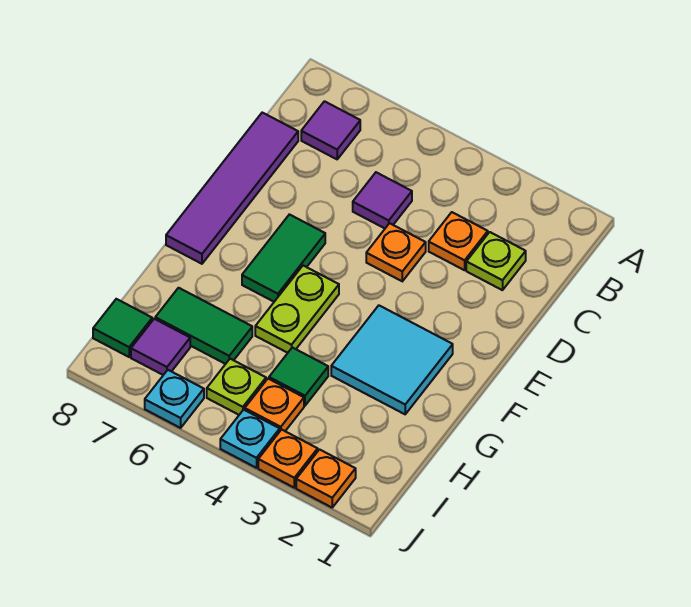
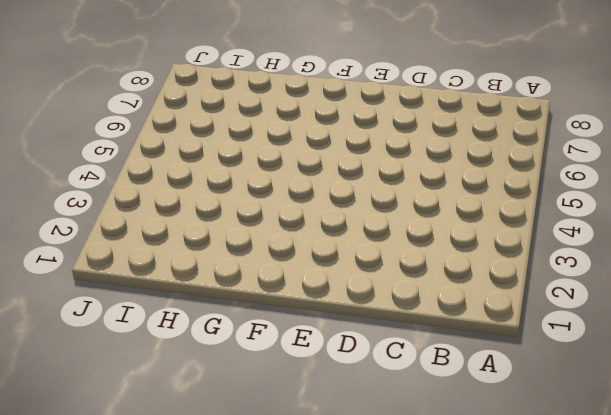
none -> purple tile B7 level 1
none -> lime plate C2 level 1
none -> orange plate C3 level 1

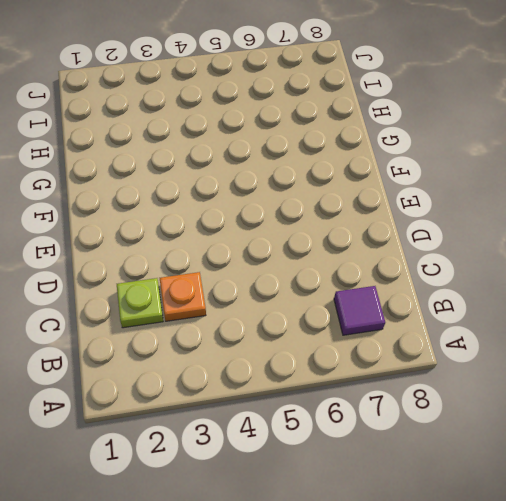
none -> purple tile C5 level 1
none -> purple tile C8:F8 level 1
none -> orange plate D4 level 1

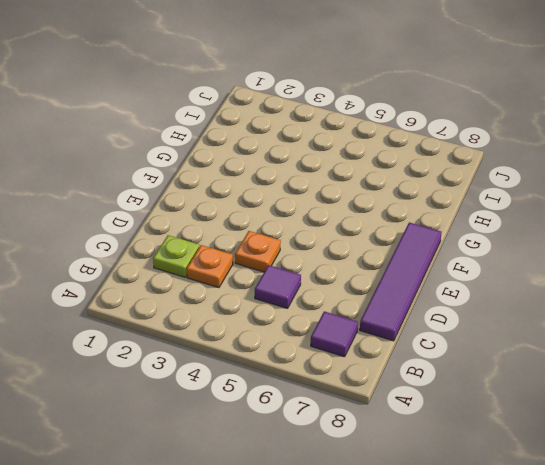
none -> green tile E6:F6 level 1
none -> cyan tile F2:G3 level 1
none -> lime plate F5:G5 level 1

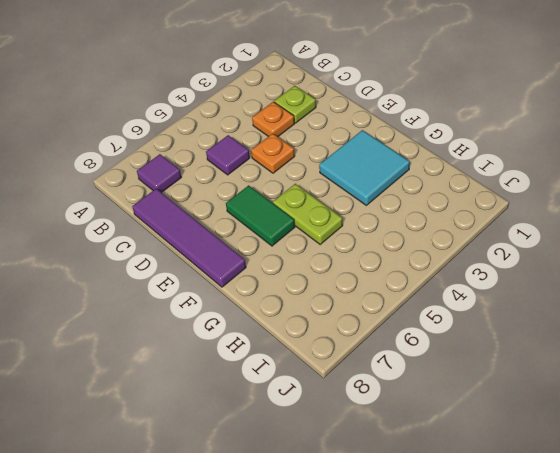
none -> green tile H4 level 1
none -> green tile H6:H7 level 1
none -> orange plate I4 level 1

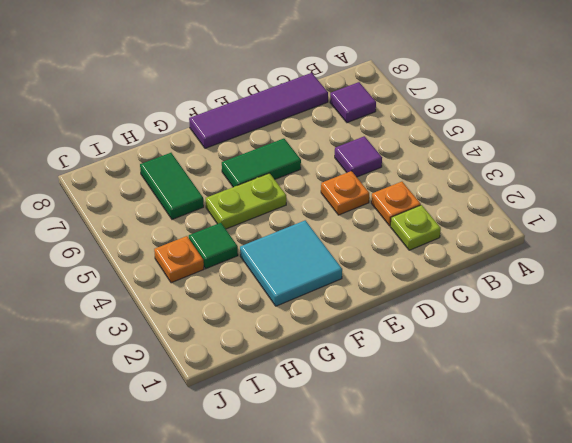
none -> lime plate I5 level 1
none -> purple tile I7 level 1
none -> green tile I8 level 1

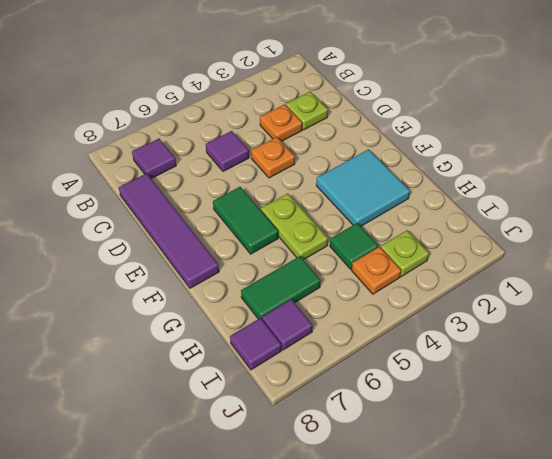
lime plate I3 level 1 -> lime plate I5 level 1
purple tile I8 level 1 -> green tile I8 level 1
none -> orange plate J2 level 1
none -> orange plate J3 level 1
none -> cyan plate J4 level 1

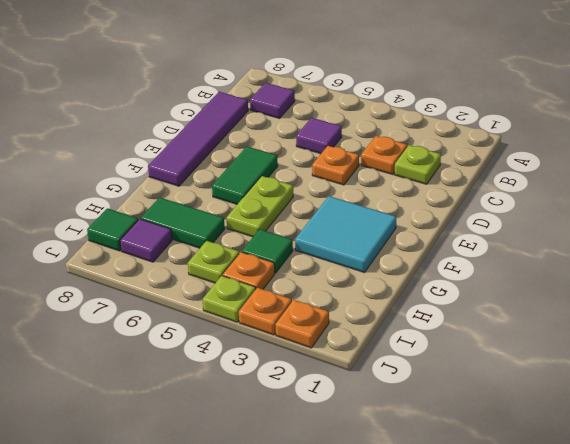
lime plate J4 level 1 -> cyan plate J4 level 1
none -> cyan plate J6 level 1

